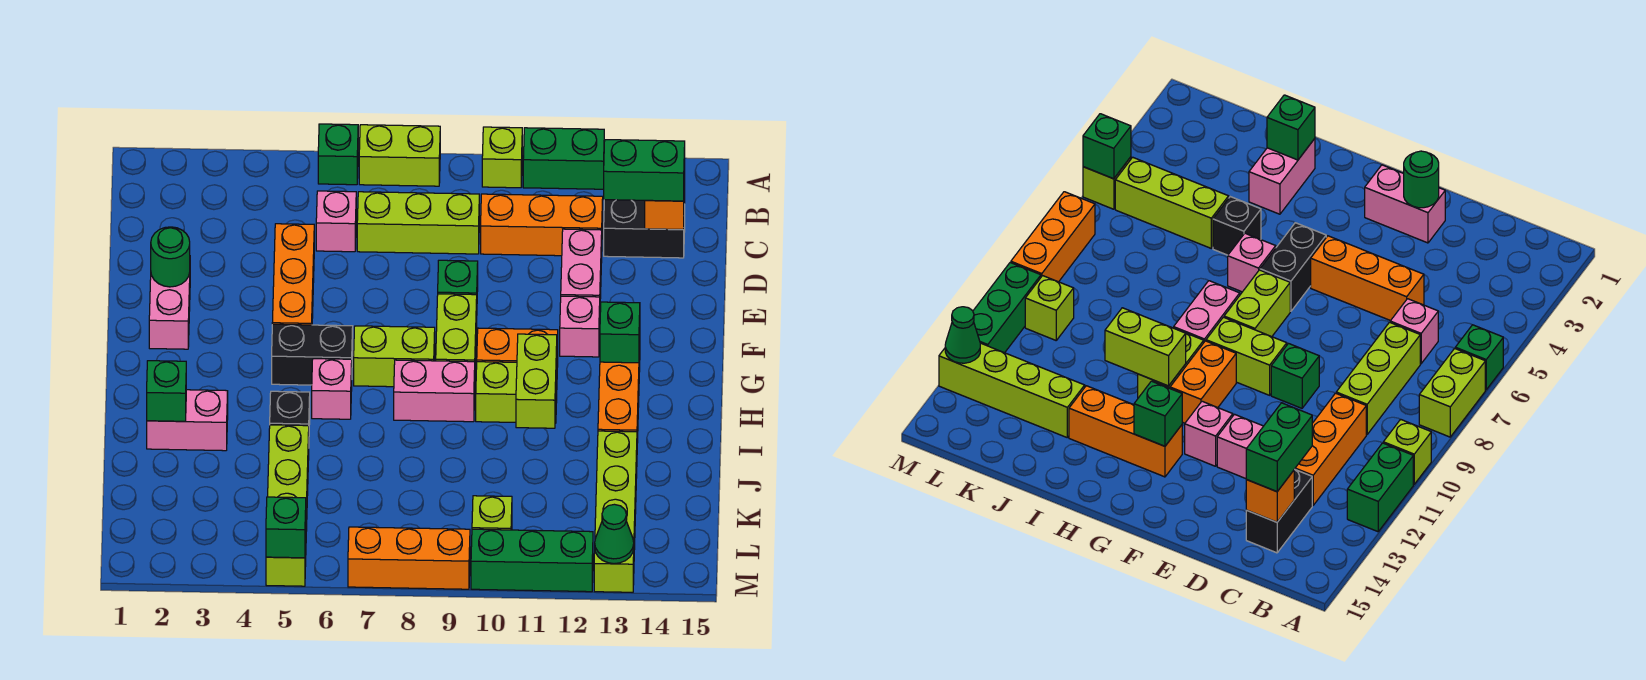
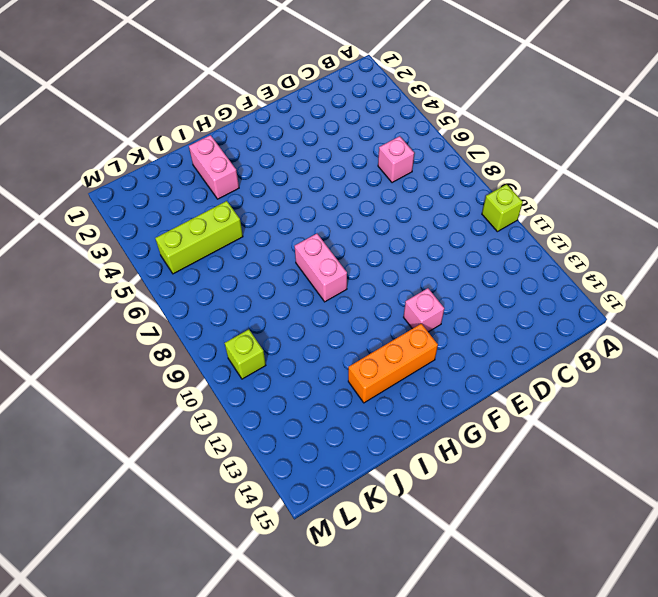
none -> green brick A6 level 1
none -> lime brick A7:A8 level 1
none -> green brick A11:A12 level 1
none -> lime brick C7:C9 level 1

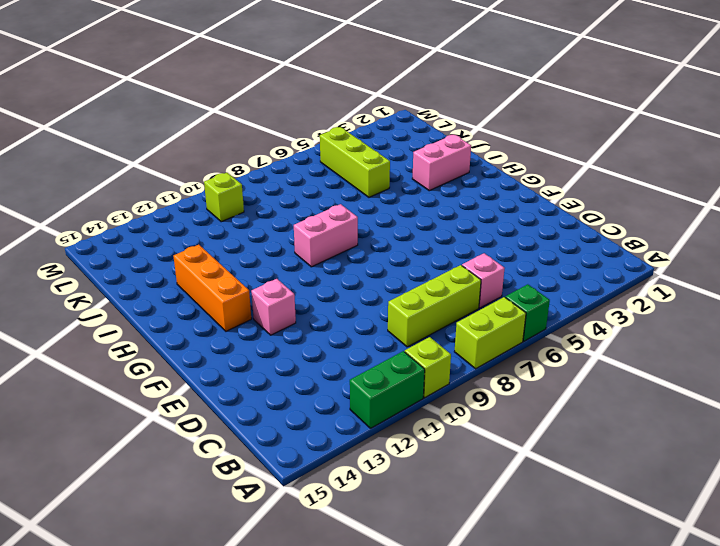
none -> orange brick C10:C12 level 1
none -> black brick C13:C14 level 1
none -> orange brick D5:F5 level 1
none -> pink brick D12:E12 level 1

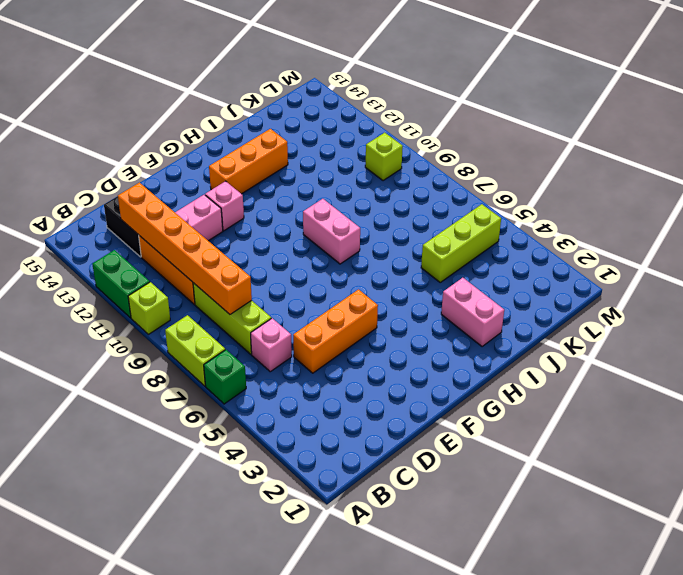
orange brick C8:C13 level 2 -> none
none -> pink brick E2:F2 level 1
none -> green brick E9 level 1
none -> lime brick F9:G9 level 1
none -> black brick G5:G6 level 1

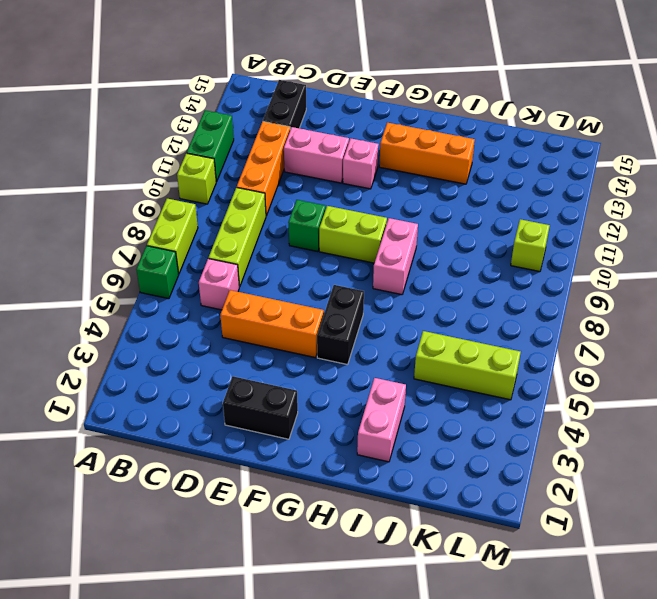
black brick E2:F2 level 1 -> pink brick E2:F2 level 1
none -> lime brick G7:G8 level 1
none -> orange brick G10:G11 level 1
none -> pink brick H6 level 1
none -> lime brick H10:H11 level 1

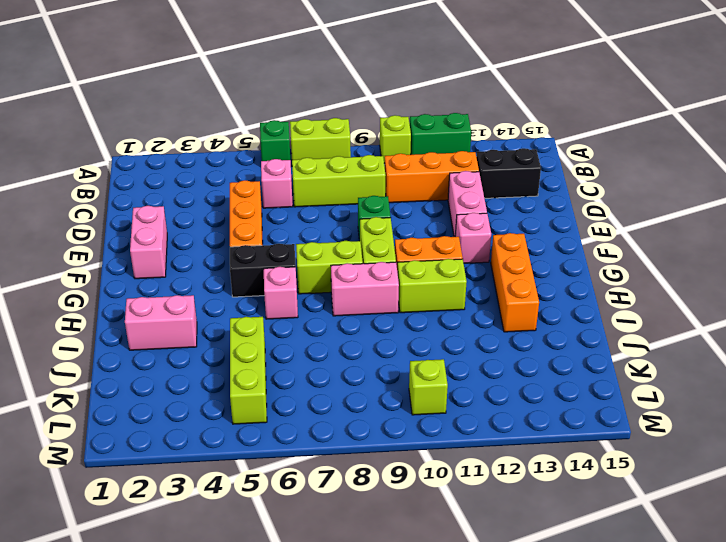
none -> black brick I5 level 1
none -> lime brick J13:M13 level 1
none -> lime brick M5 level 1
none -> orange brick M7:M9 level 1

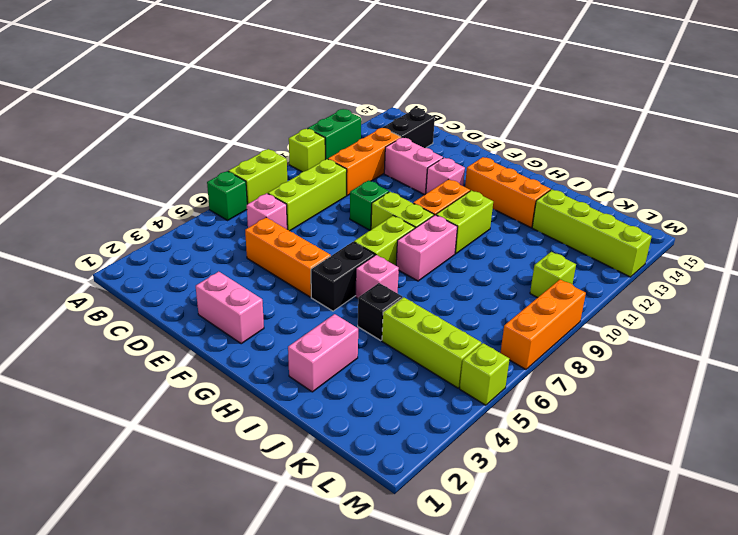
none -> green brick M10:M12 level 1
none -> orange brick C14 level 2
none -> green round brick E2 level 2
none -> green brick G13 level 2

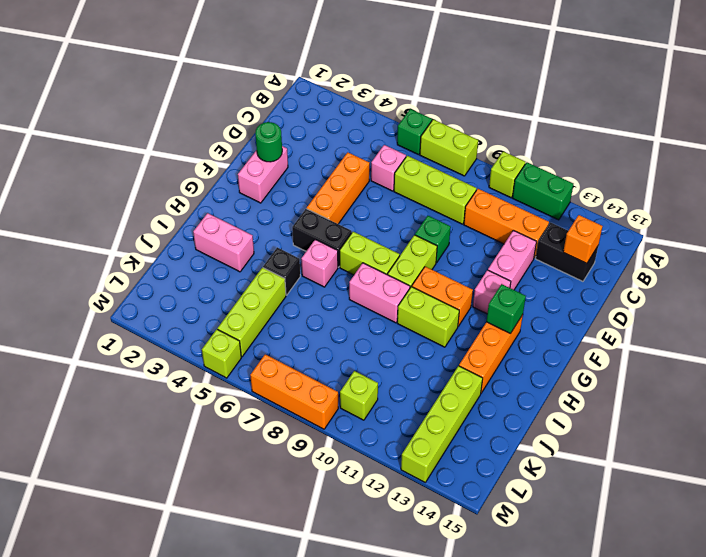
none -> green brick M10:M12 level 1
none -> lime brick H11:I11 level 2
none -> green brick I2 level 2
none -> green brick M5 level 2

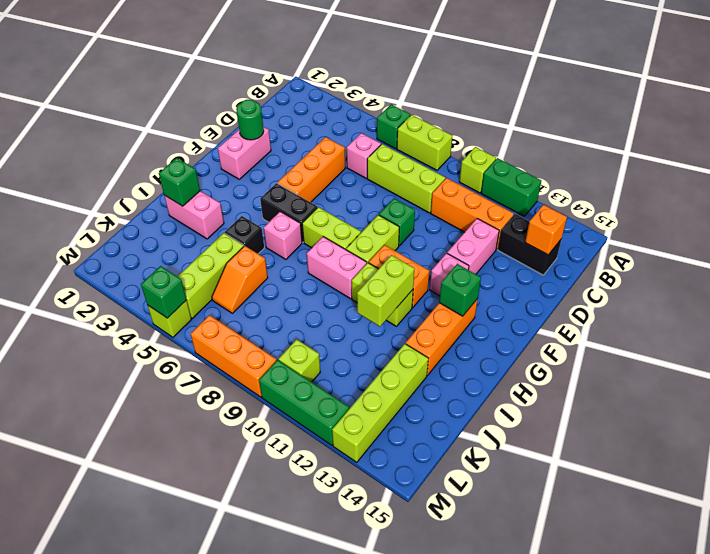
orange slope J6:K6 level 1 top J -> none
none -> green cone M13 level 2
none -> green brick C13:C14 level 3

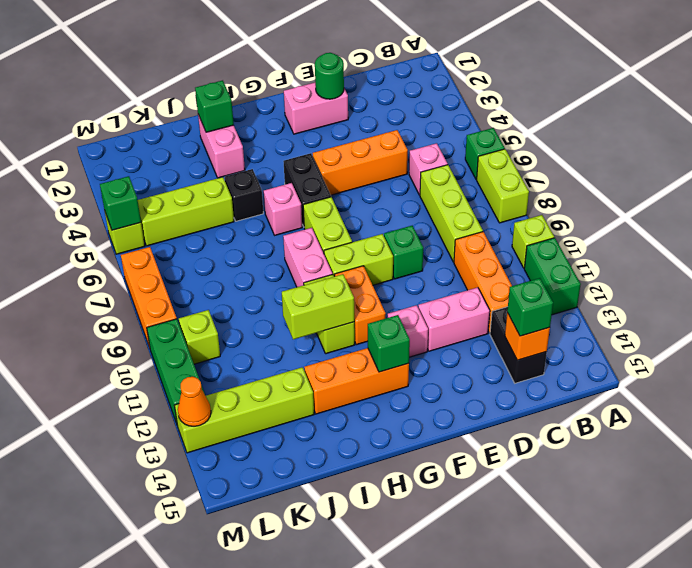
green brick C14 level 3 -> green brick C13:C14 level 3
orange cone M13 level 2 -> green cone M13 level 2

